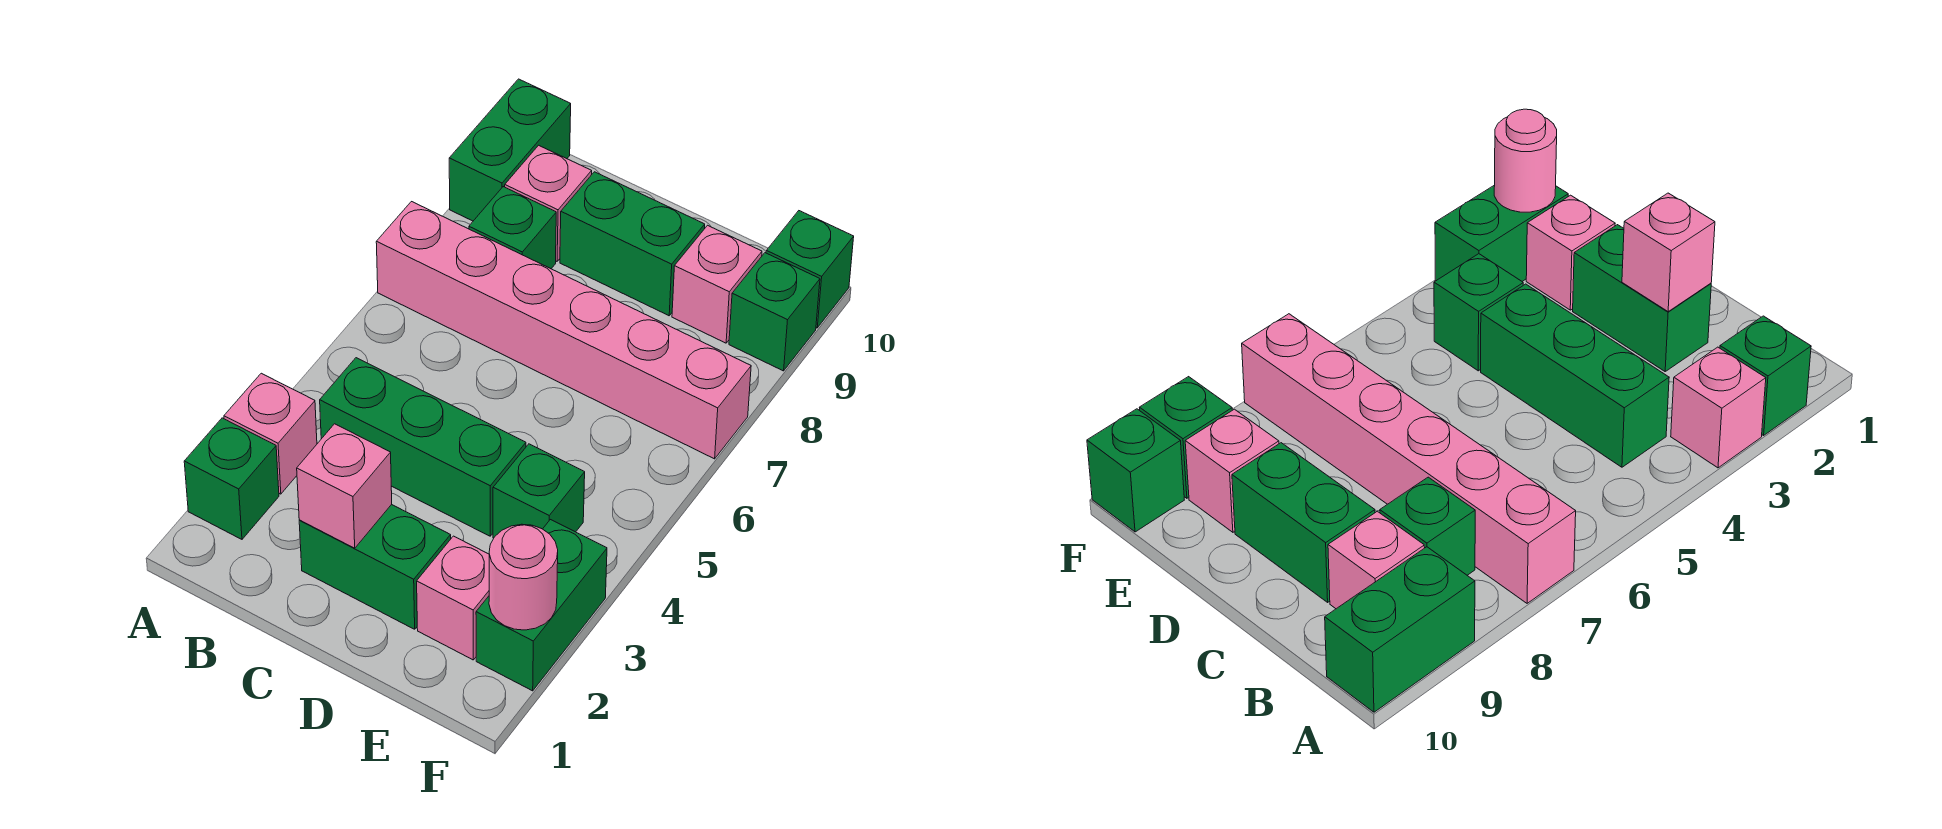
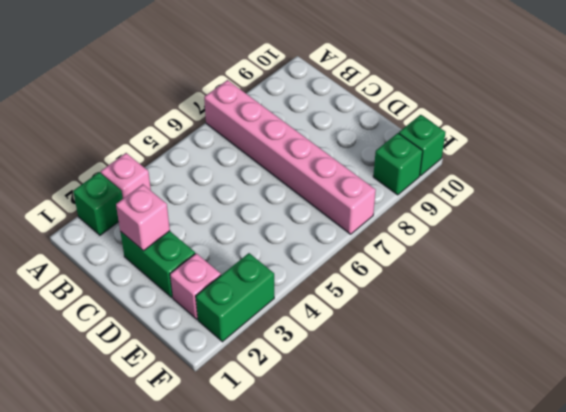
none -> green brick A9:A10 level 1
none -> green brick B4:D4 level 1
none -> green brick B8 level 1

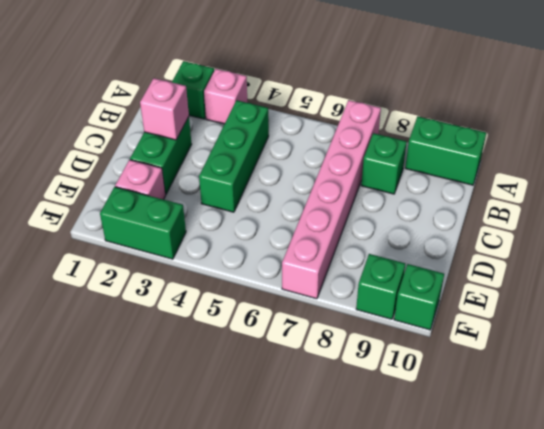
none -> pink brick B9 level 1
none -> green brick C9:D9 level 1
none -> green brick E4 level 1

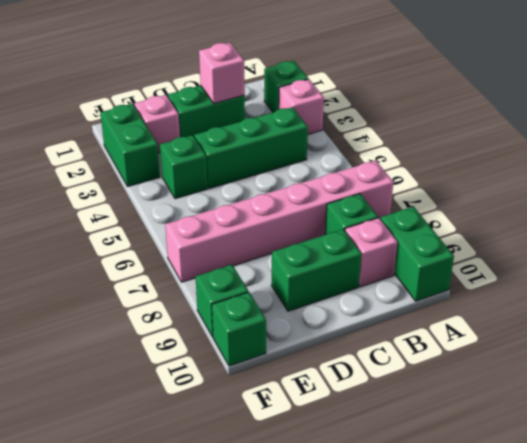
none -> pink brick E9 level 1
none -> pink round brick F2 level 2

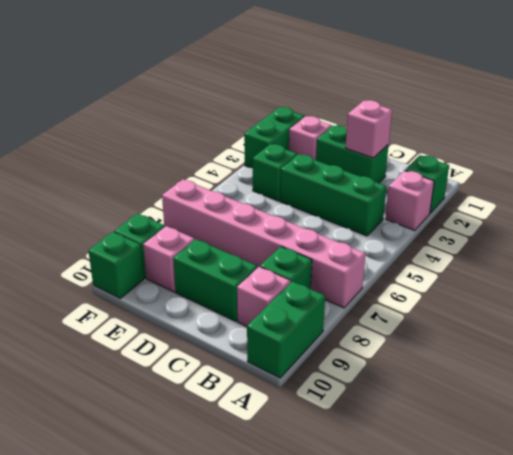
none -> pink round brick F2 level 2

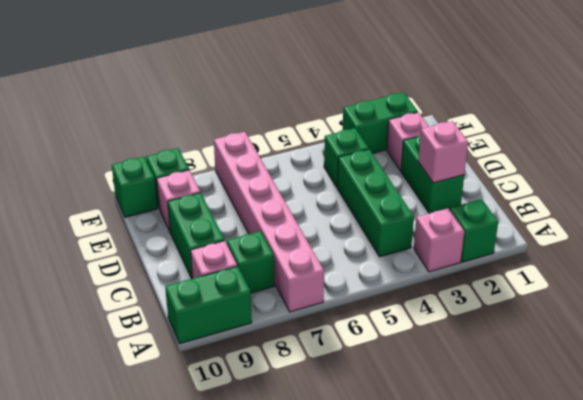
none -> pink round brick F2 level 2

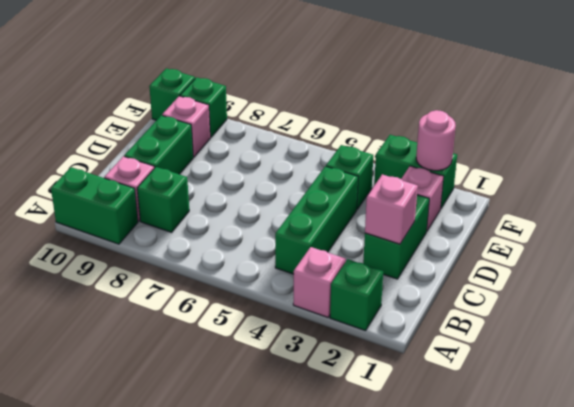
none -> pink brick A7:F7 level 1

